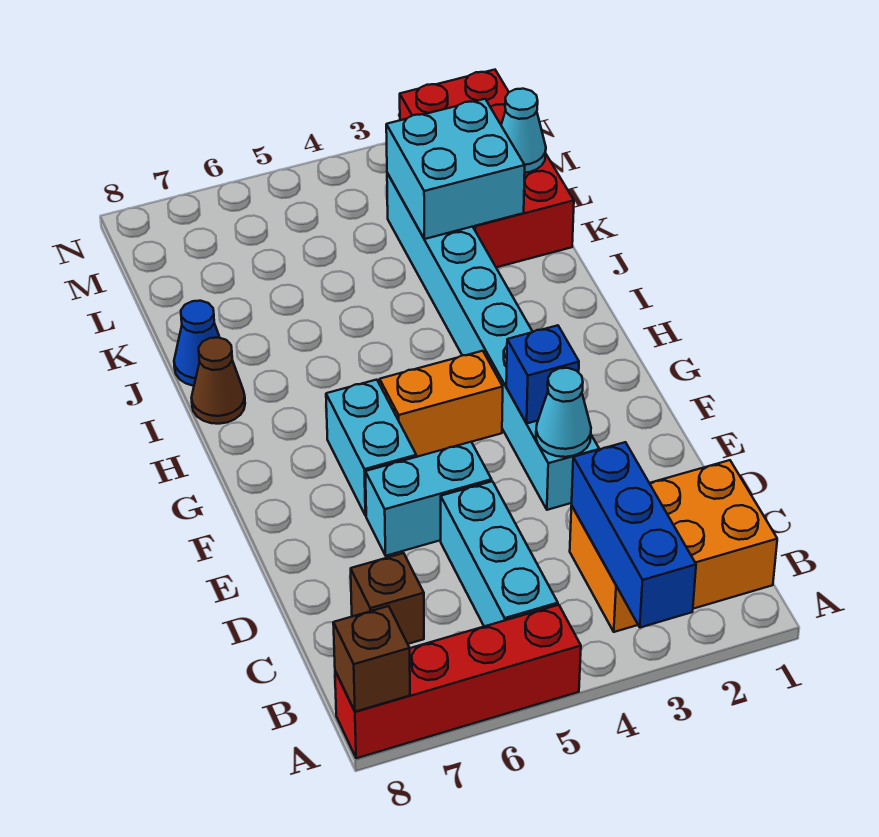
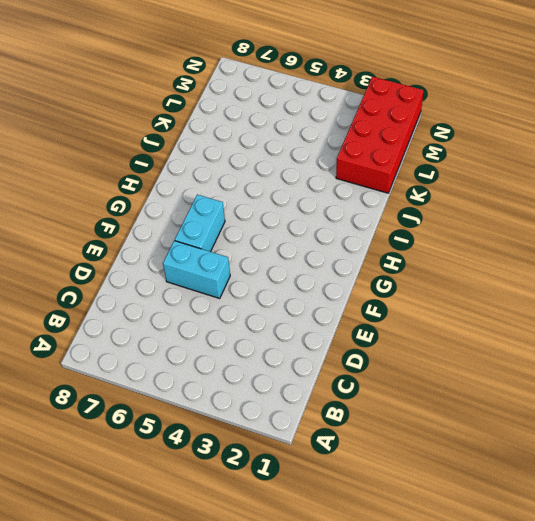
none -> red brick A5:A8 level 1
none -> orange brick B1:C3 level 1
none -> cyan brick B5:D5 level 1

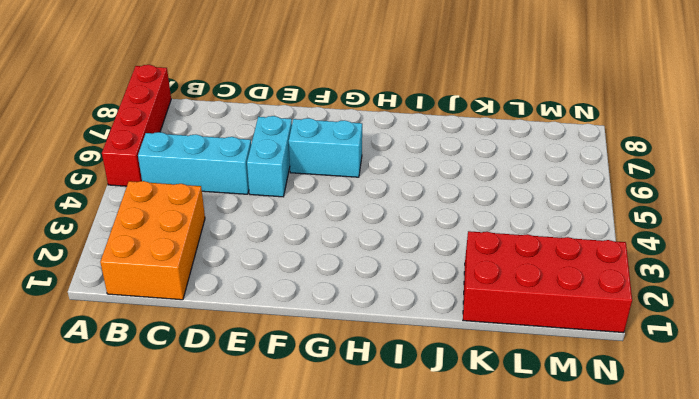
none -> brown brick C7 level 1
none -> cyan brick E3:L3 level 1
none -> orange brick G4:G5 level 1

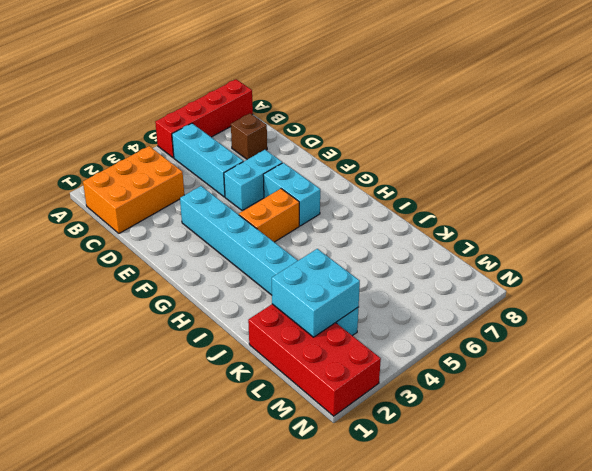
none -> brown cone I8 level 1
none -> blue cone J8 level 1
none -> blue brick A3:C3 level 2

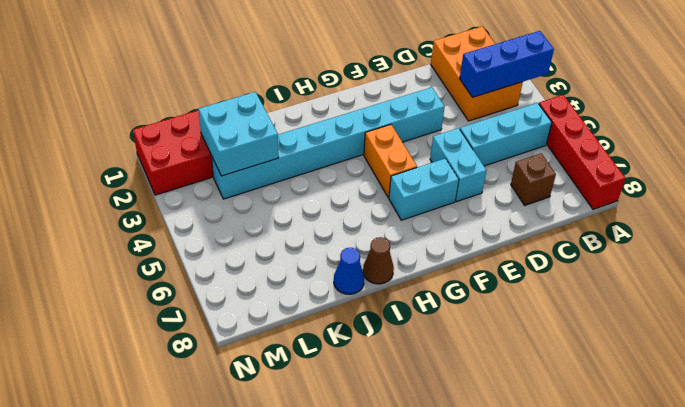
none -> brown brick A8 level 2
none -> cyan cone E3 level 2
none -> blue brick F3 level 2

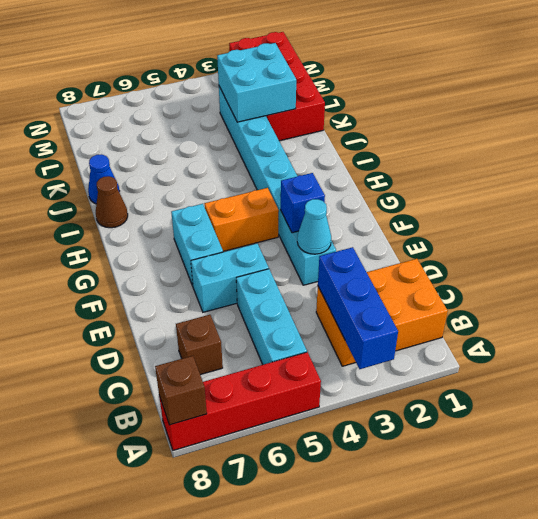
none -> cyan cone L1 level 2

